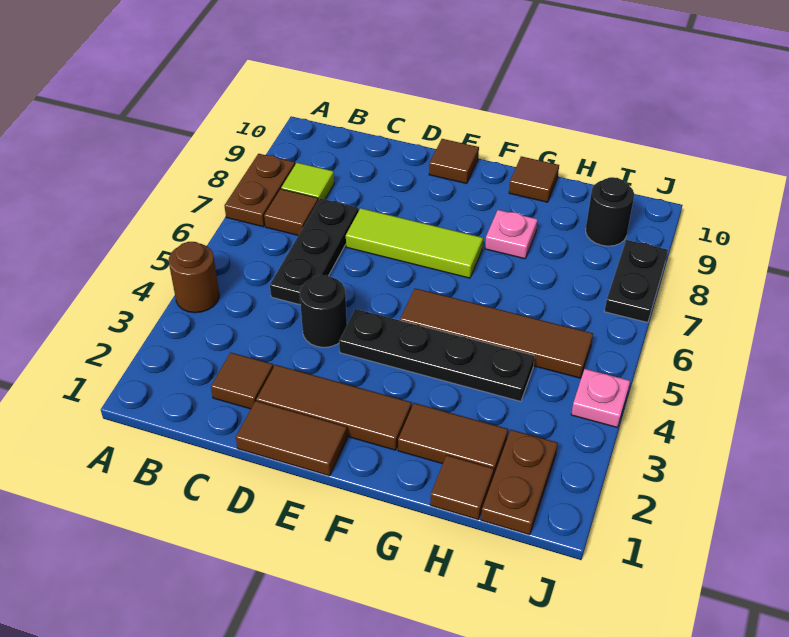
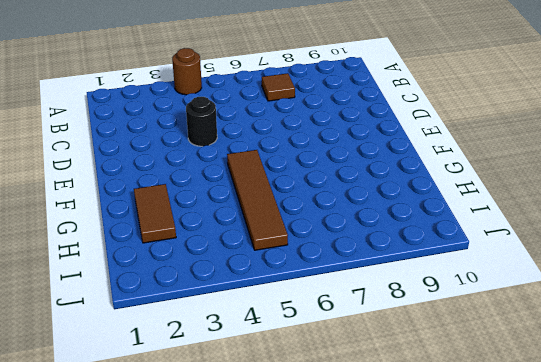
none -> brown plate A7:A8 level 1
none -> lime tile B8 level 1
none -> brown tile C2 level 1

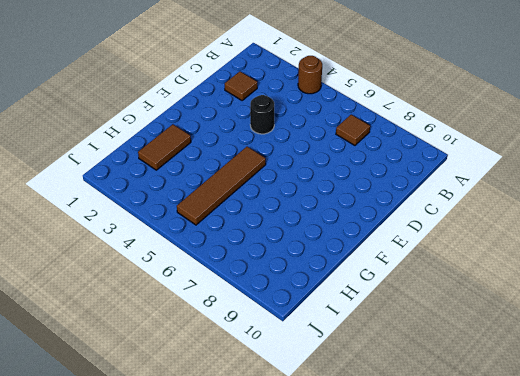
none -> brown plate A7:A8 level 1
none -> lime tile B8 level 1
none -> black plate C5:C7 level 1

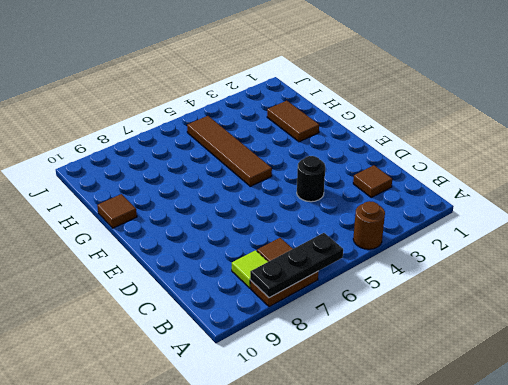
black plate A6:A8 level 2 -> black plate C5:C7 level 1
none -> brown tile D1:E1 level 1
none -> brown tile D2:F2 level 1
none -> lime tile D7:F7 level 1

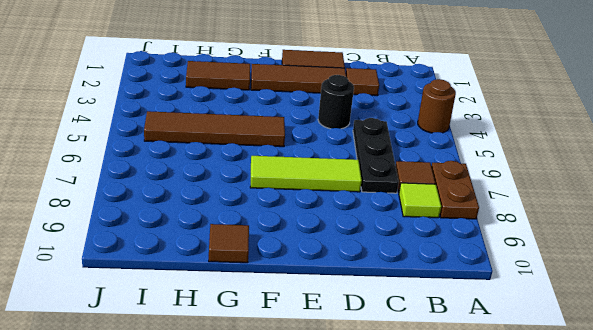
none -> black plate E4:H4 level 1
none -> brown tile E10 level 1
none -> pink plate G8 level 1

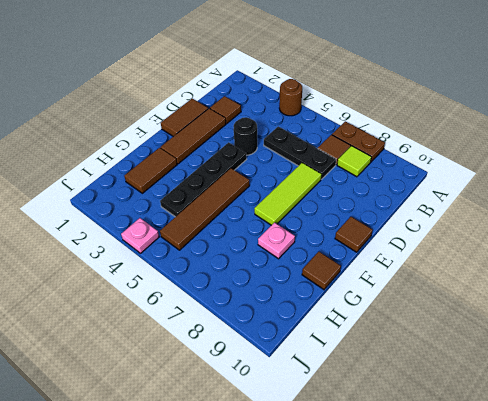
none -> brown tile H1 level 1
none -> brown plate I1:I2 level 1
none -> black round brick I9 level 1

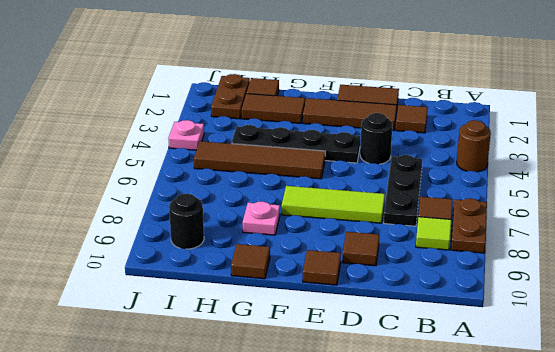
brown tile D9 level 1 -> none
none -> black plate J7:J8 level 1

